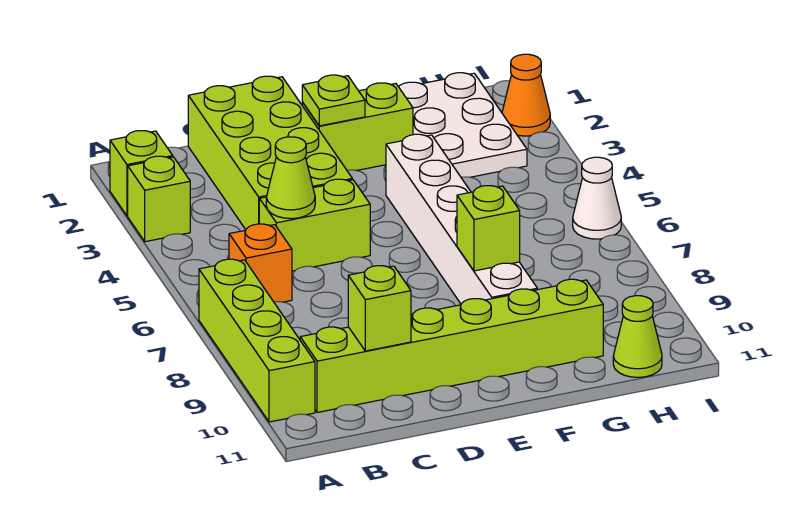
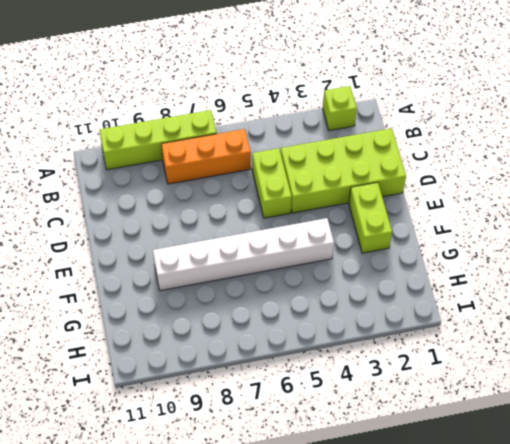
orange brick B6:B8 level 1 -> orange brick B6 level 1
none -> lime brick A3 level 1
none -> lime brick B10:G10 level 1
none -> white plate G1:H3 level 1

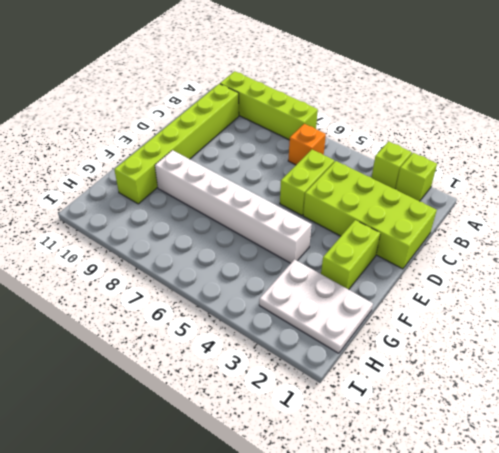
none -> lime cone H11 level 1
none -> orange cone I2 level 1
none -> white cone I6 level 1

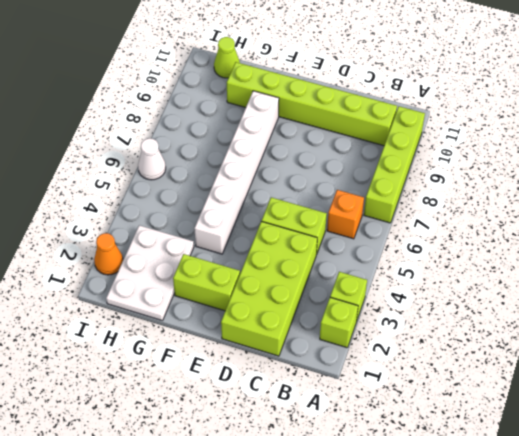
none -> lime cone C5 level 2
none -> lime brick C10 level 2
none -> lime plate E2 level 2

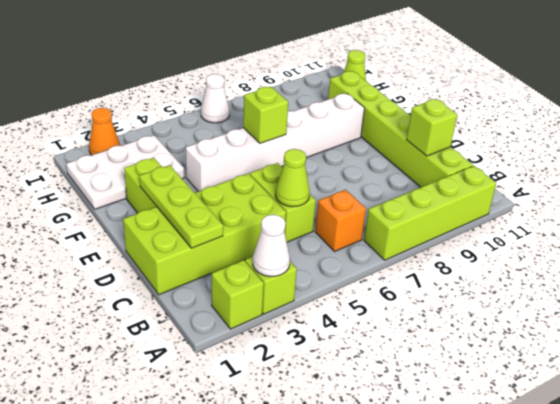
white cone A3 level 2 -> none
lime plate C2:E2 level 2 -> lime plate E2 level 2
lime brick F6 level 2 -> lime brick F8 level 2

